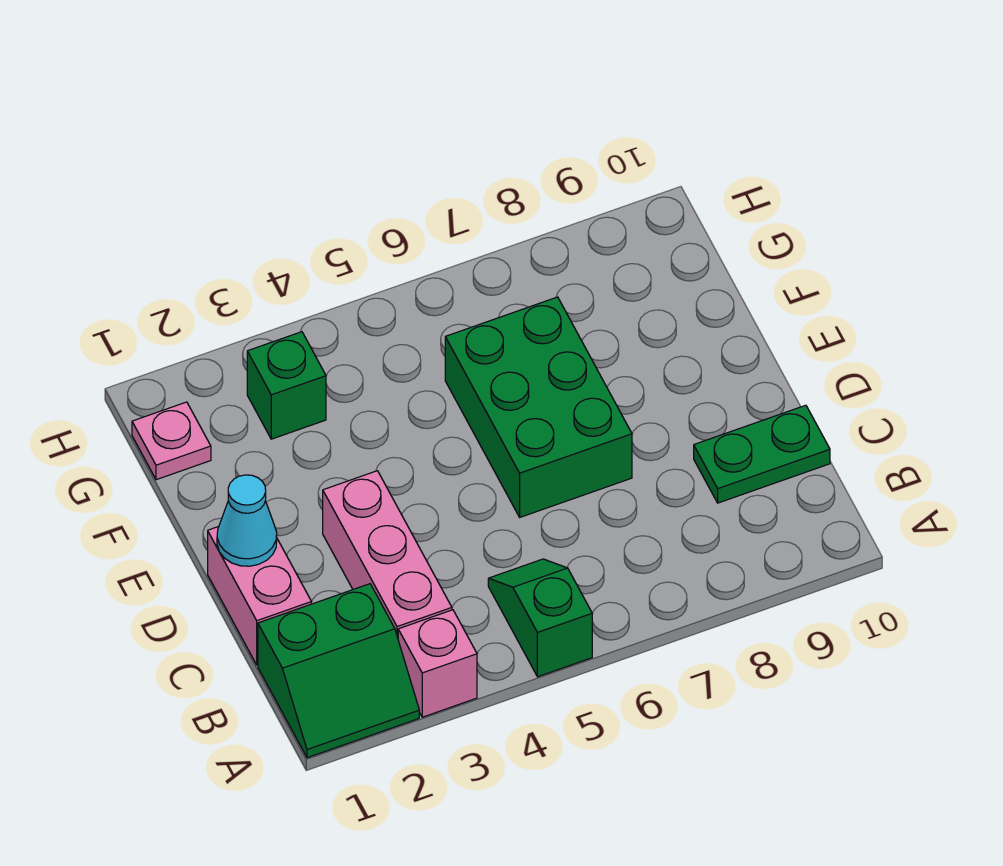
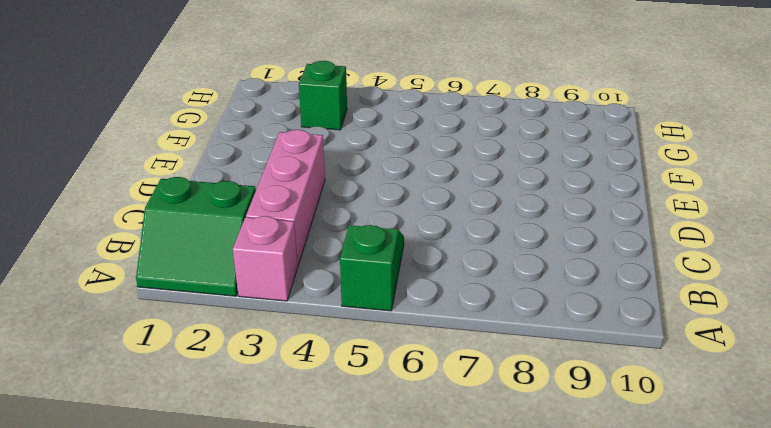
none -> pink brick C1:D1 level 1
none -> green plate C9:C10 level 1

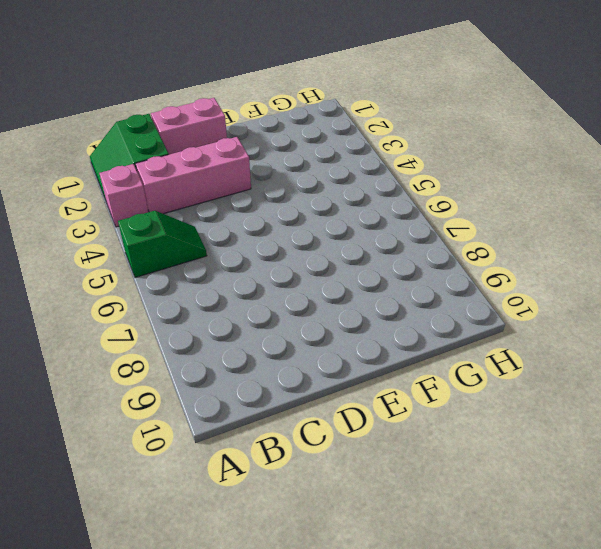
none -> green plate C9:C10 level 1
none -> green brick D6:F7 level 1

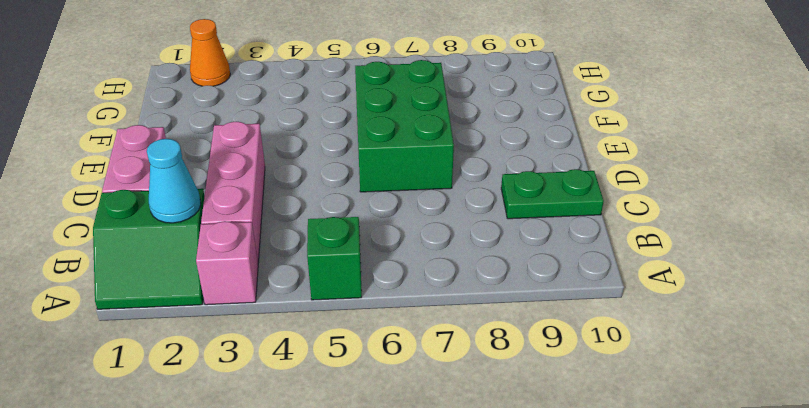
cyan cone B2 level 2 -> cyan cone D1 level 2
orange cone H2 level 1 -> none
none -> pink plate G1 level 1
none -> green brick G3 level 1

